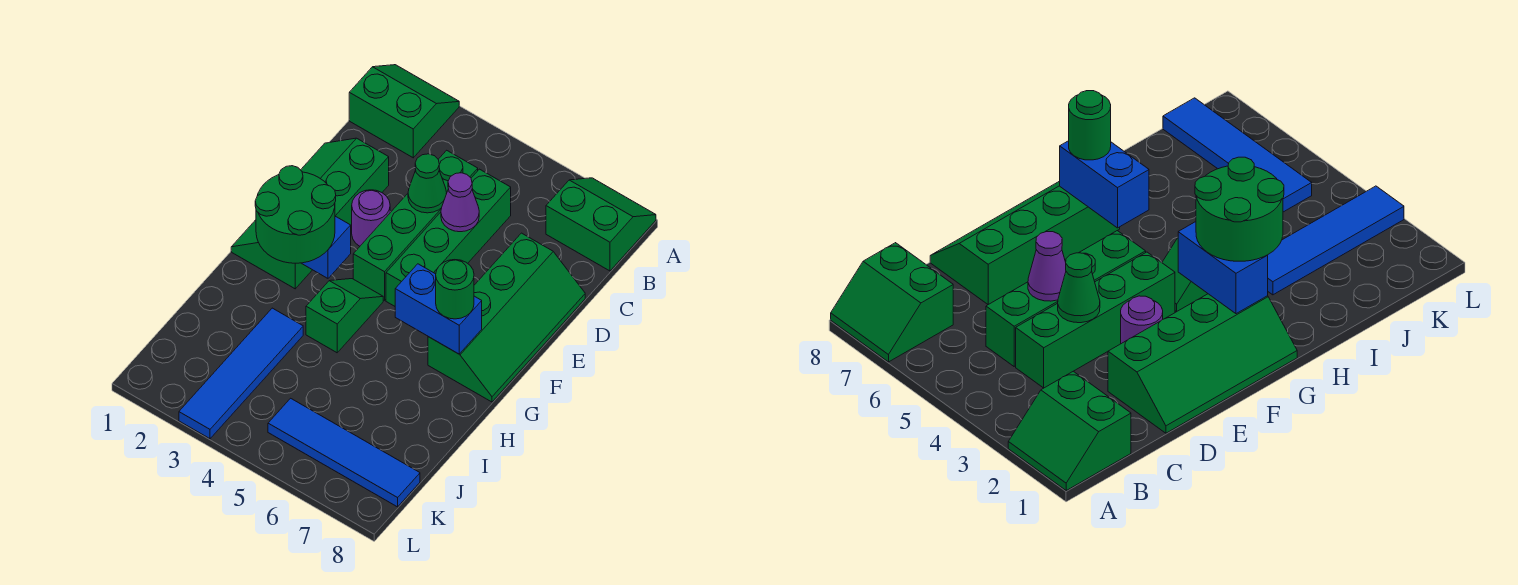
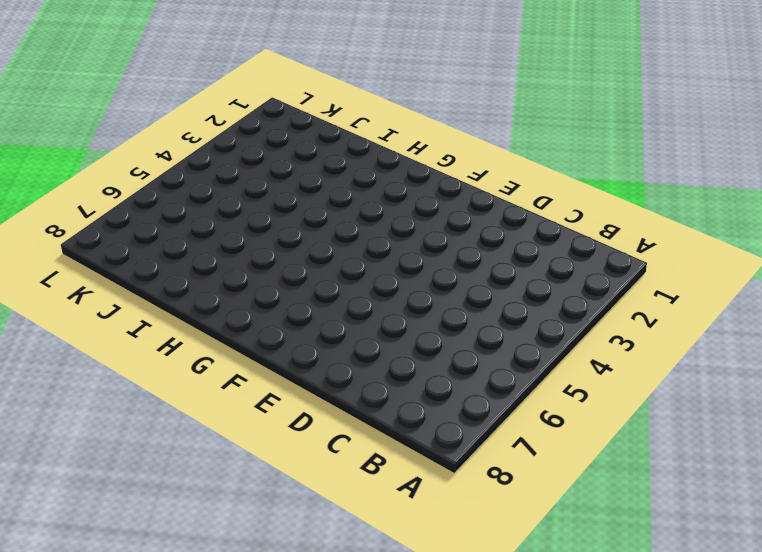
none -> green slope A1:B2 level 1 top B
none -> green slope A7:B8 level 1 top B
none -> green brick C4:F4 level 1

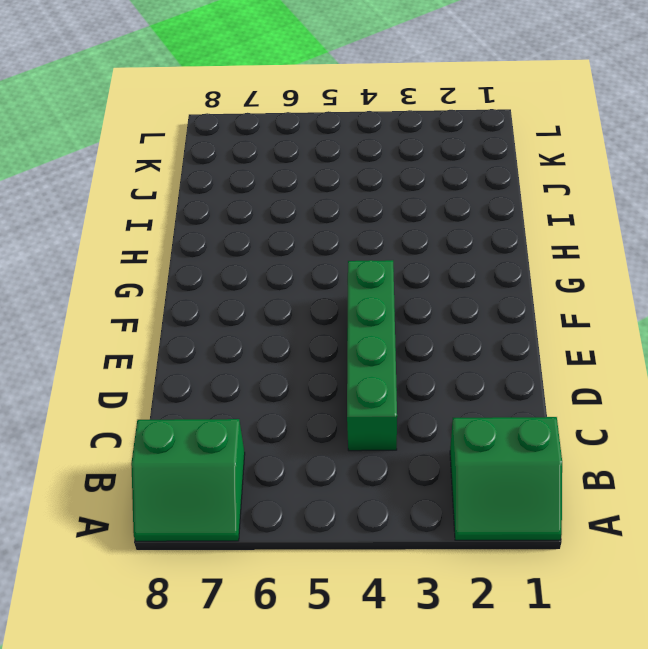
none -> green brick C5:F5 level 1
none -> green slope D1:G2 level 1 top 2
none -> green slope D7:G8 level 1 top 7

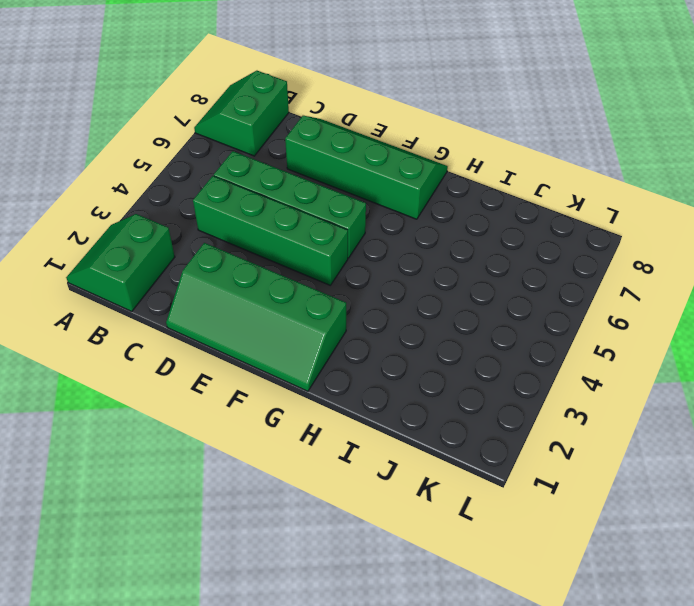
none -> purple round brick E3 level 1
none -> green slope G4:H4 level 1 top H
none -> blue tile I3:L3 level 1

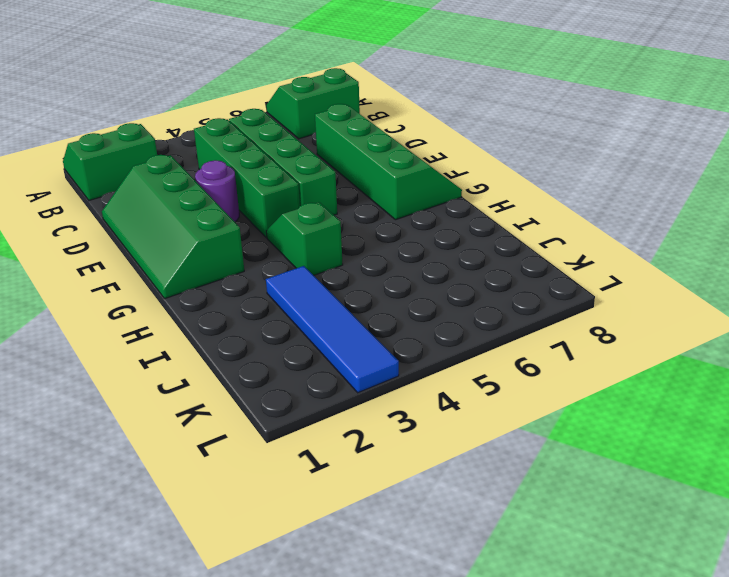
none -> blue tile K5:K8 level 1
none -> green cone D4 level 2
none -> purple cone D5 level 2

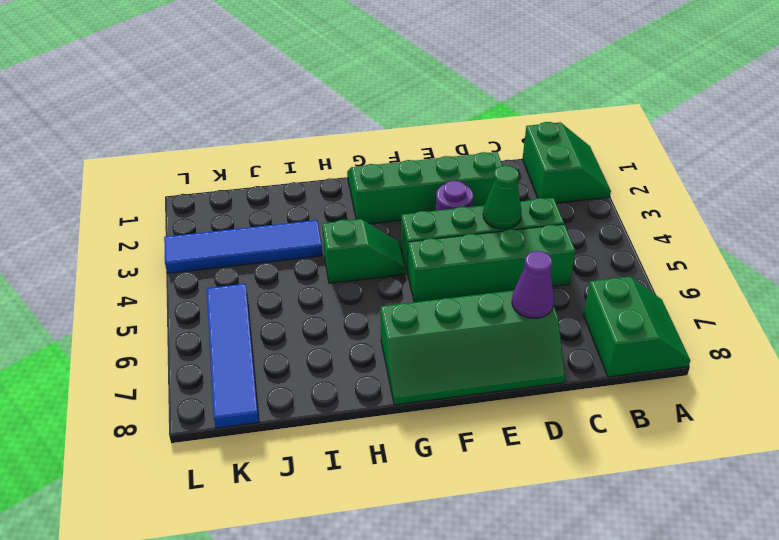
purple cone D7 level 2 -> purple cone D5 level 2
none -> blue brick G2:G3 level 2
none -> blue brick G6:G7 level 2
none -> green round brick G2:H3 level 3

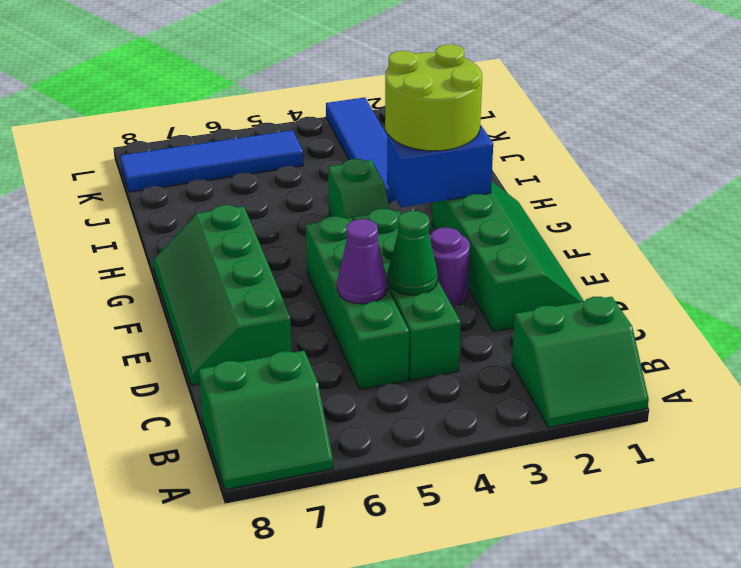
lime round brick G2:H3 level 3 -> green round brick G2:H3 level 3
none -> blue brick G6:G7 level 2
none -> green round brick G7 level 3

